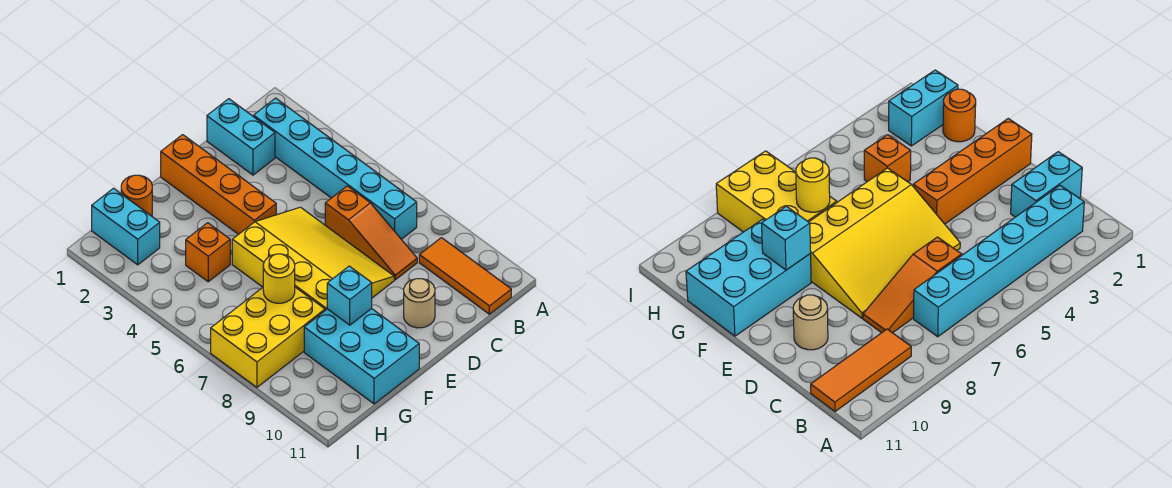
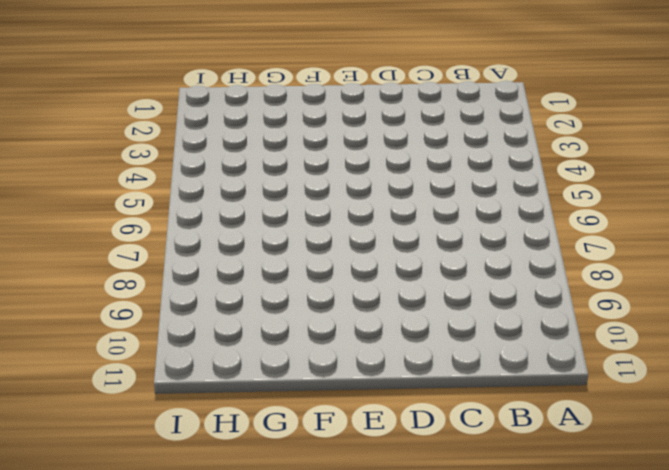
none -> cyan brick B2:B7 level 1
none -> orange tile B9:B11 level 1
none -> cyan brick C1:C2 level 1

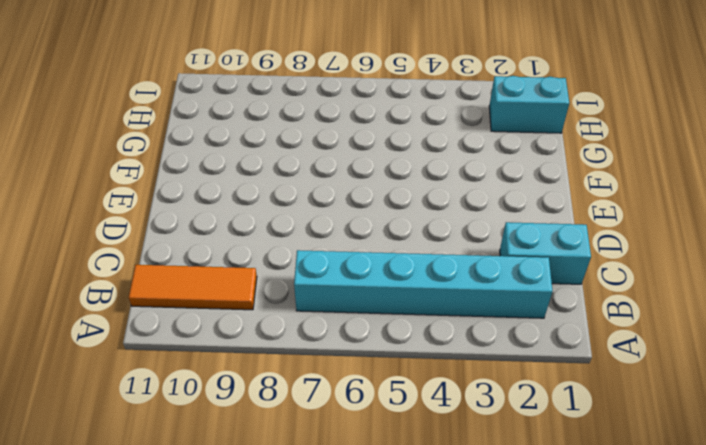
none -> orange slope C6:C8 level 1 top 6
none -> yellow slope D5:F8 level 1 top F
none -> tan round brick D10 level 1

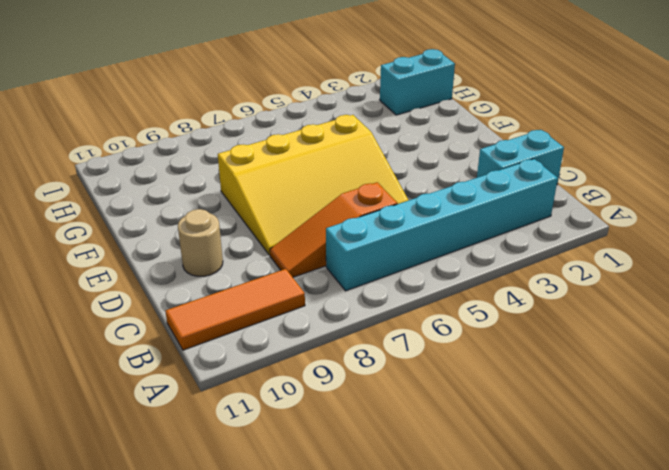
none -> orange brick E1:E4 level 1
none -> cyan brick F9:G11 level 1
none -> orange round brick G1 level 1

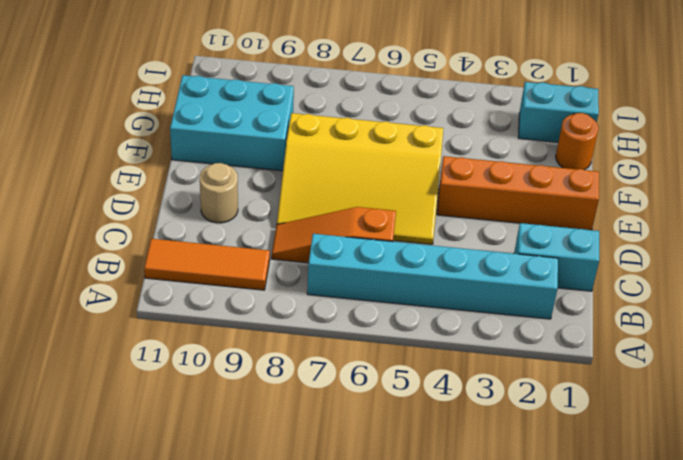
none -> orange brick G4 level 1
none -> yellow brick G7:I8 level 1
none -> cyan brick F9 level 2

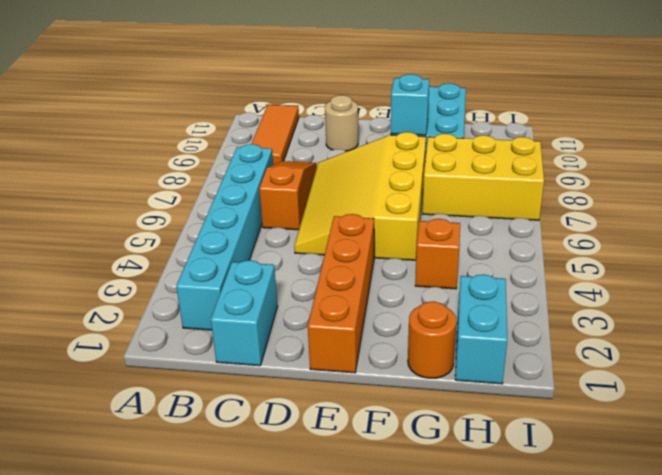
none -> yellow round brick G7 level 2

